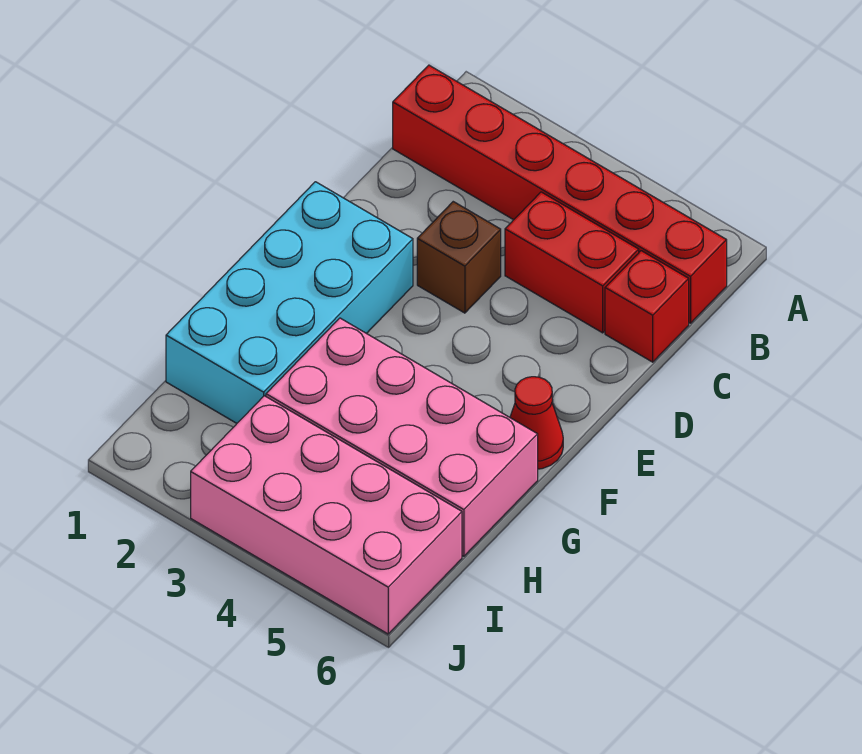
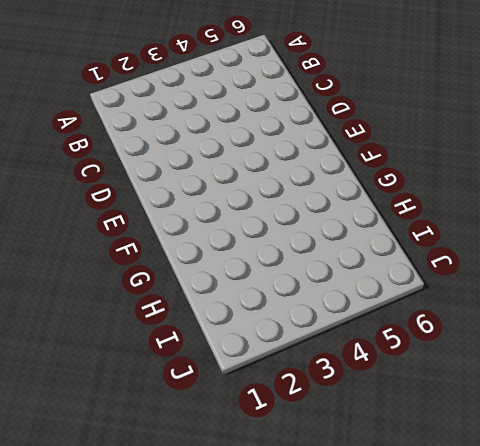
none -> red brick B1:B6 level 1
none -> red brick C4:C5 level 1

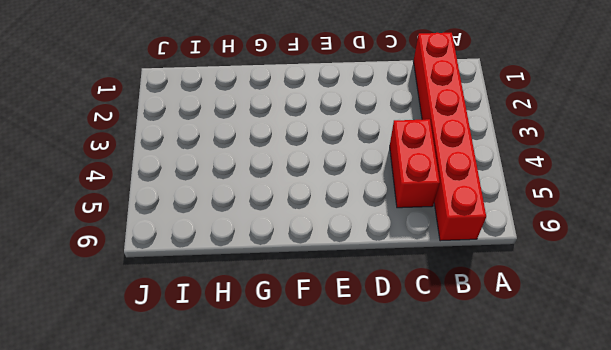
none -> red brick C6 level 1
none -> brown brick D3 level 1

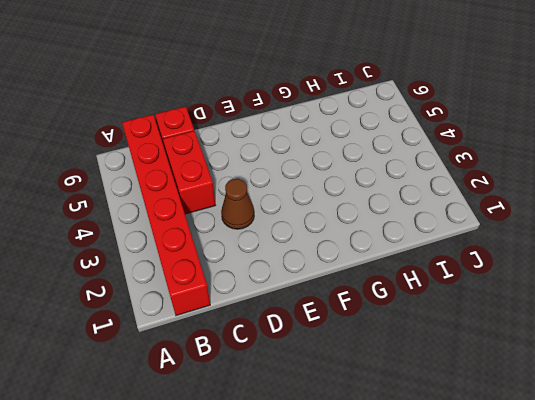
brown cone D3 level 1 -> brown brick D3 level 1
none -> cyan brick E1:H2 level 1
none -> red cone F6 level 1

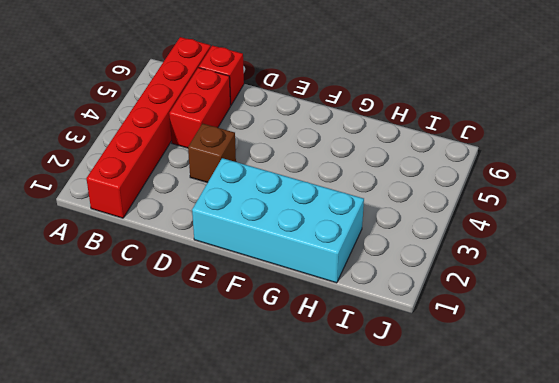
none -> red cone F6 level 1
none -> pink brick G3:H6 level 1

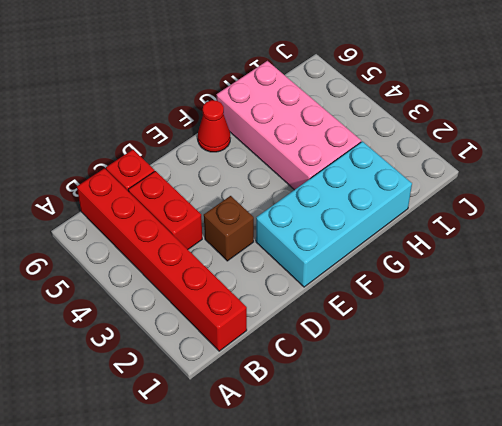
none -> pink brick I3:J6 level 1

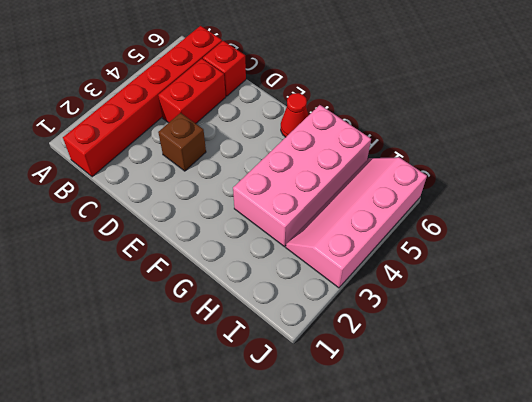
pink slope I3:J6 level 1 top J -> pink brick I3:J6 level 1
none -> cyan brick E1:H2 level 1

